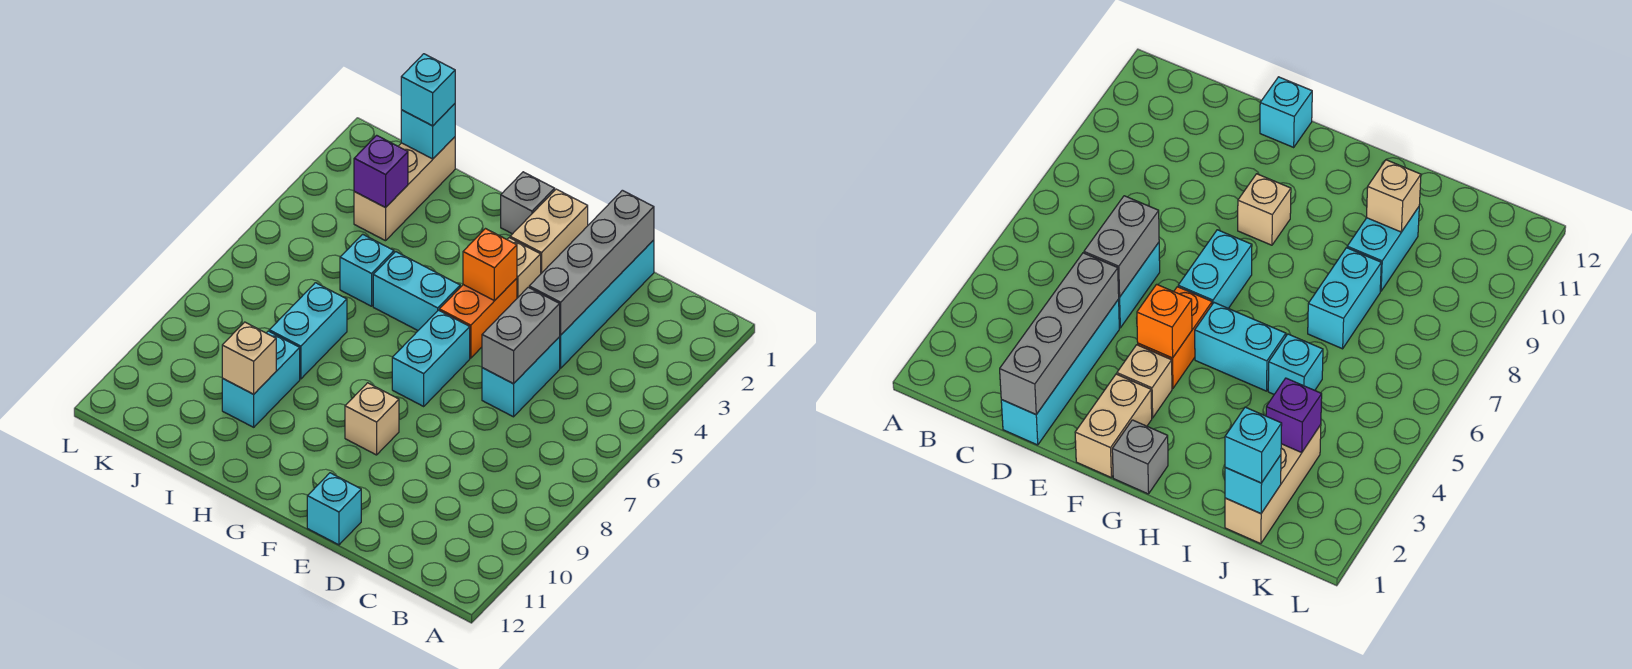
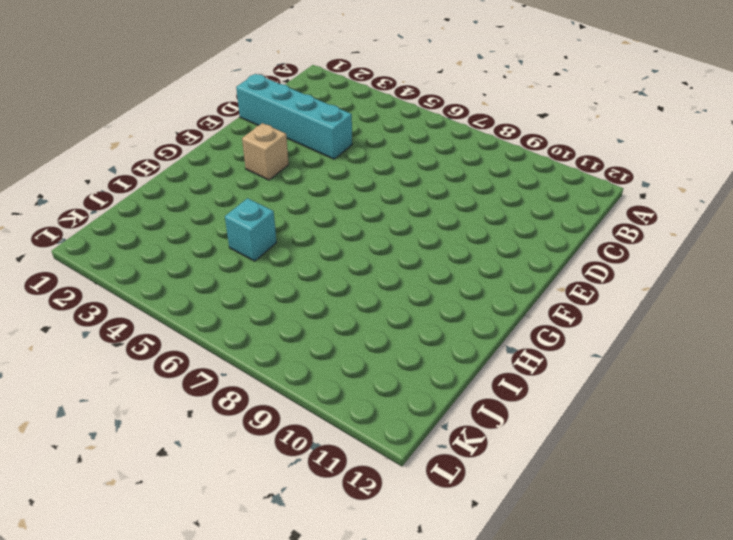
none -> cyan brick D5:D6 level 1
none -> cyan brick E12 level 1
none -> tan brick F1:F2 level 1

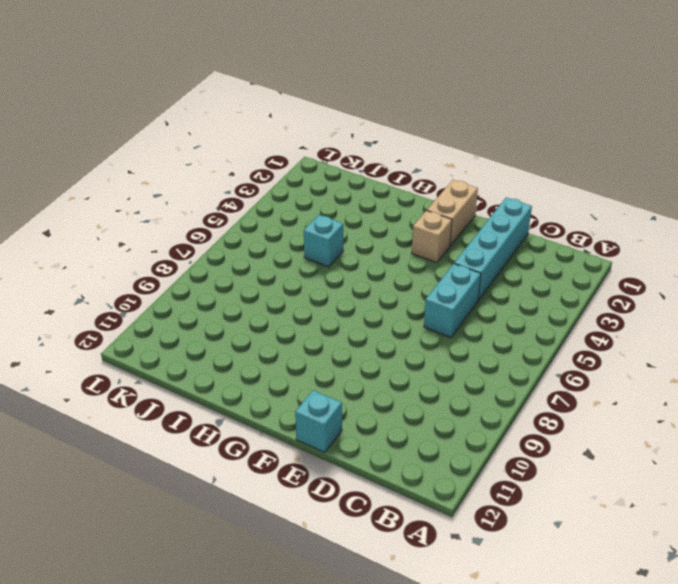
none -> orange brick F4:F5 level 1
none -> cyan brick F6:F7 level 1
none -> tan brick F9 level 1

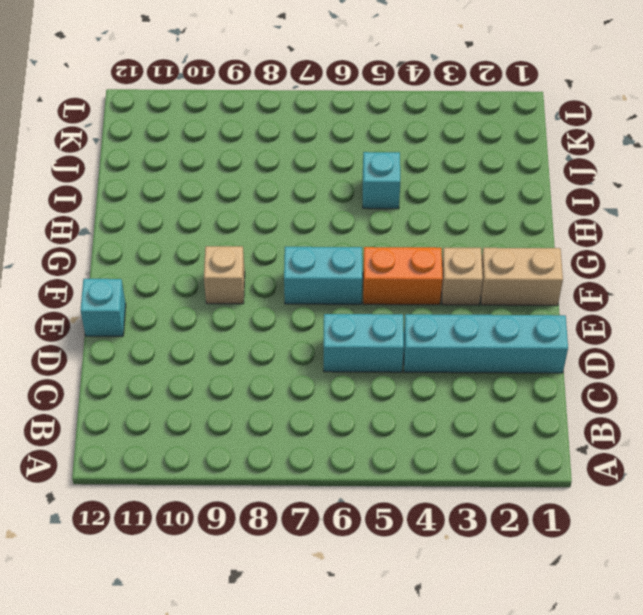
none -> grey brick G1 level 1
none -> cyan brick G5:H5 level 1
none -> cyan brick I7:I8 level 1

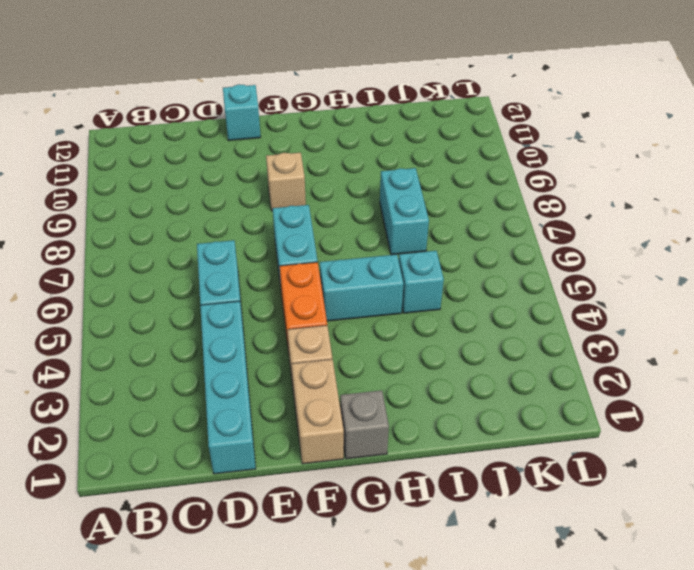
none -> cyan brick I9:I10 level 1
none -> tan brick J1:J3 level 1
none -> grey brick D1:D4 level 2

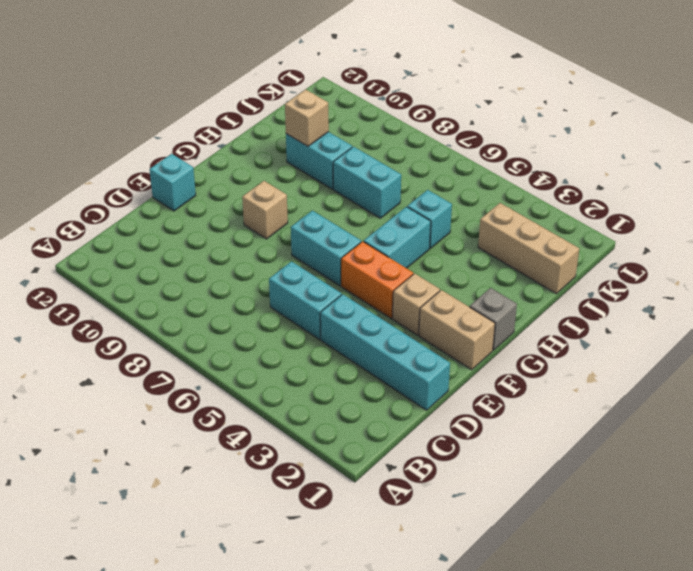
none -> grey brick D1:D4 level 2
none -> grey brick D5:D6 level 2
none -> orange brick F4 level 2

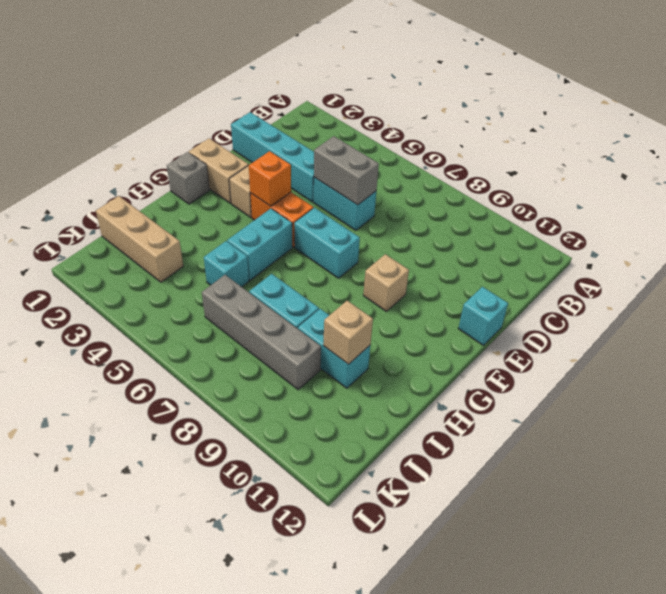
grey brick J6:J9 level 1 -> grey brick D1:D4 level 2
none -> cyan brick J1 level 2
none -> purple brick J3 level 2
none -> cyan brick J1 level 3

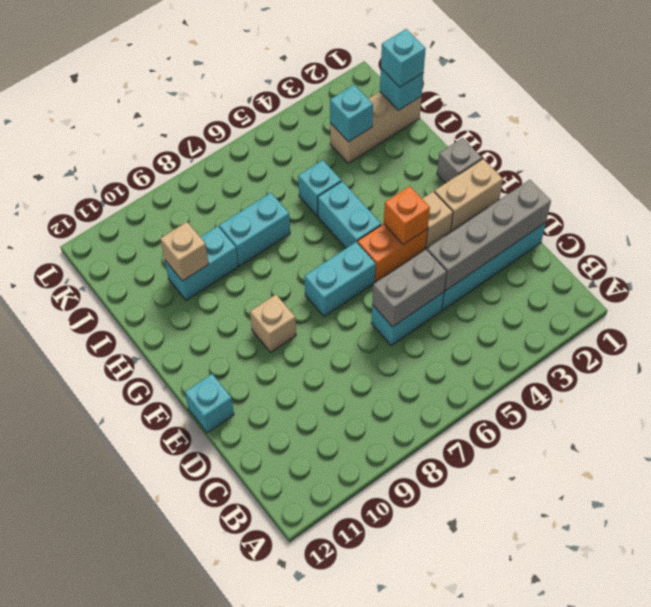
cyan brick J3 level 2 -> purple brick J3 level 2

